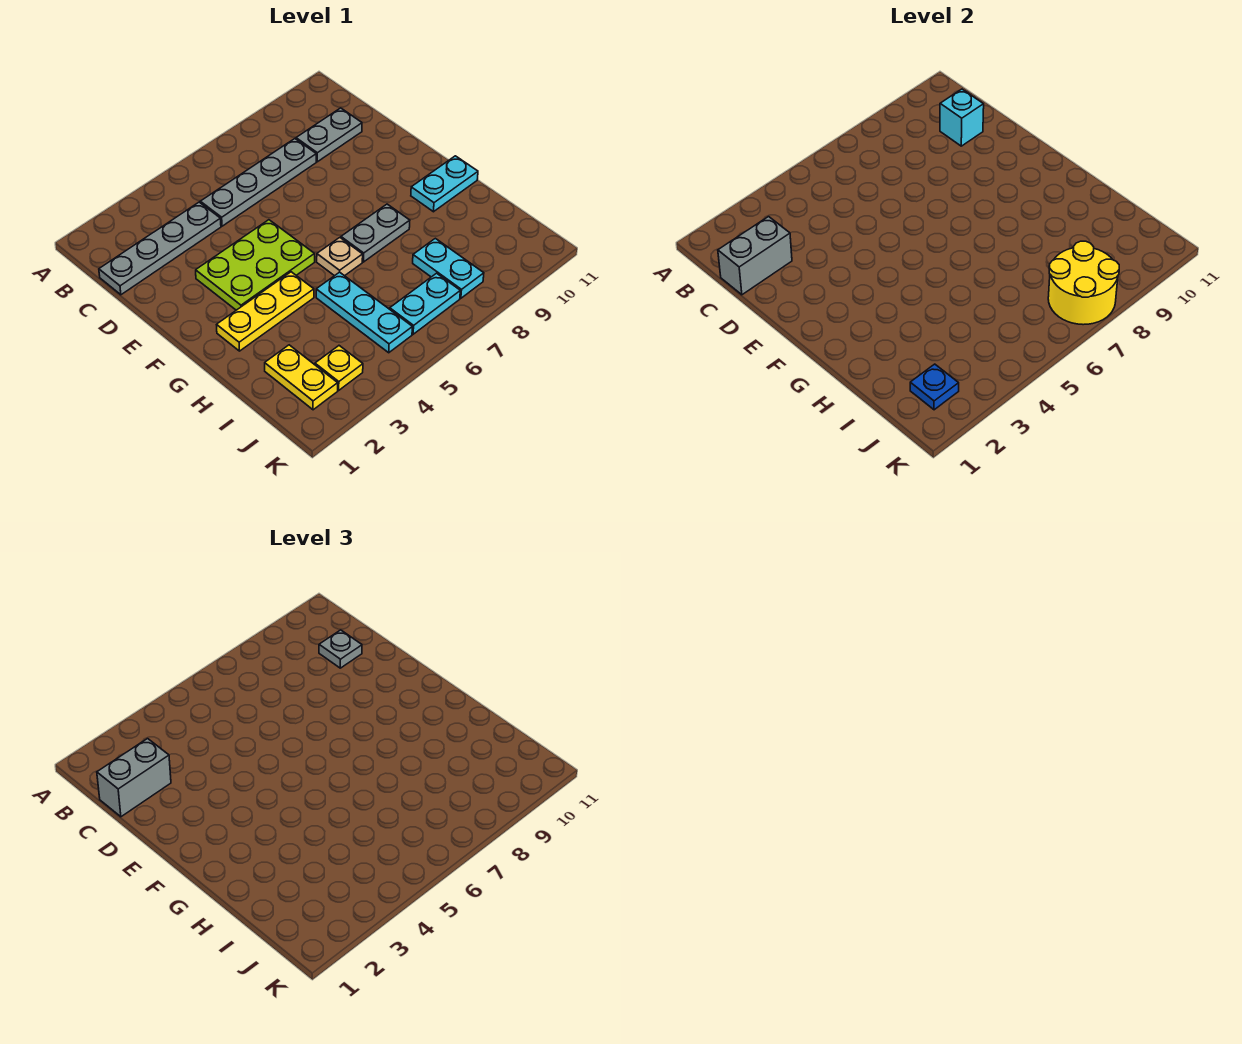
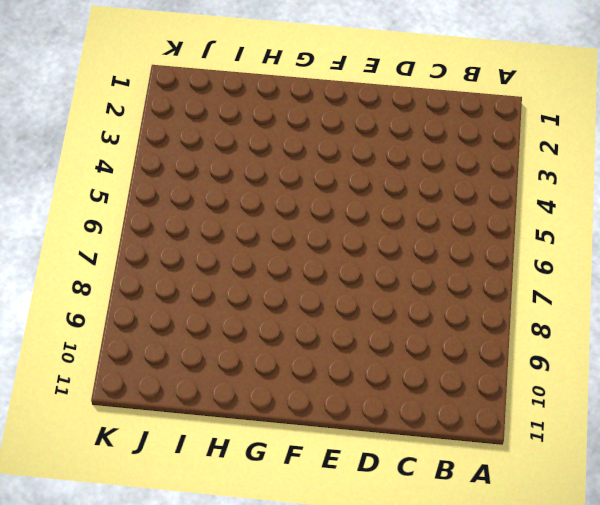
none -> grey plate C1:C4 level 1
none -> grey plate C5:C8 level 1
none -> grey plate C9:C10 level 1

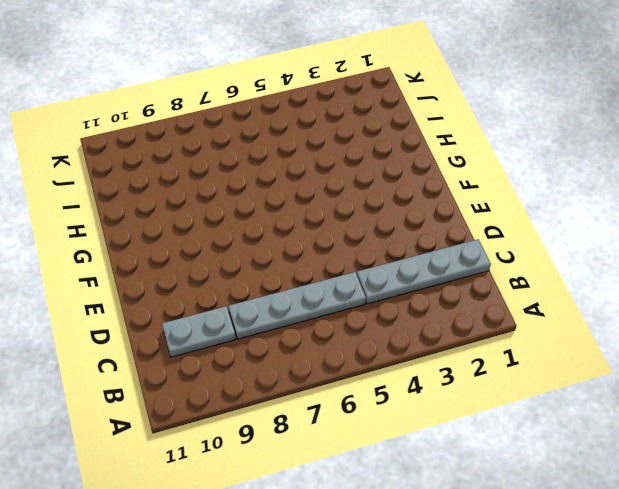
none -> lime plate E3:F5 level 1
none -> yellow plate G2:G4 level 1
none -> tan plate G6 level 1

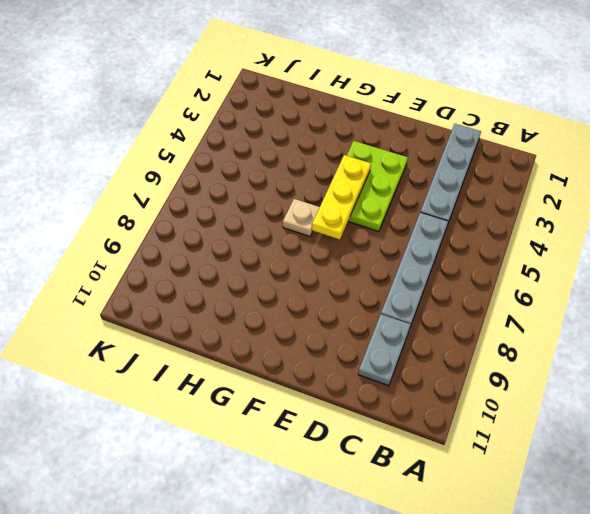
yellow plate F4:F6 level 2 -> yellow plate G2:G4 level 1
none -> grey plate G7:G8 level 1
none -> cyan plate G10:G11 level 1
none -> cyan plate H5:J5 level 1

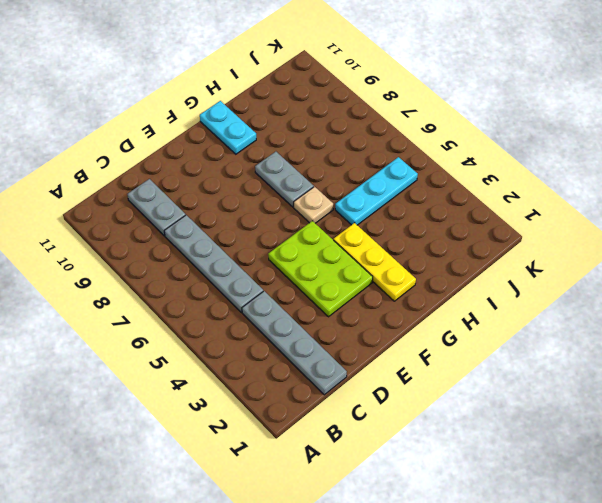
none -> yellow plate I2:J2 level 1
none -> cyan plate I8:J8 level 1
none -> yellow plate J3 level 1

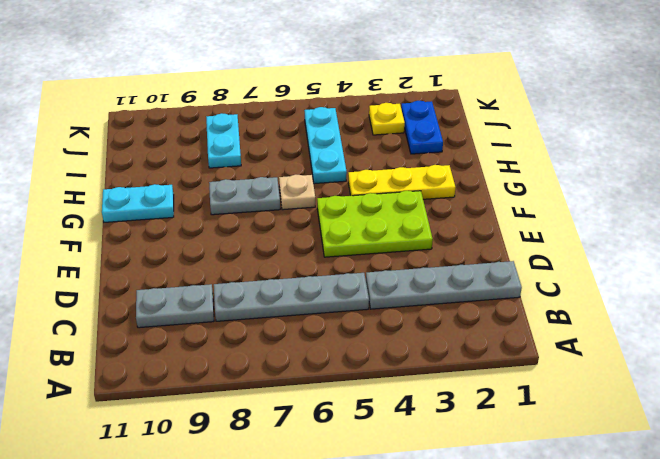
blue plate I2:J2 level 1 -> yellow plate I2:J2 level 1
none -> cyan plate J6:J7 level 1
none -> grey brick C1:C2 level 2
none -> cyan brick C10 level 2

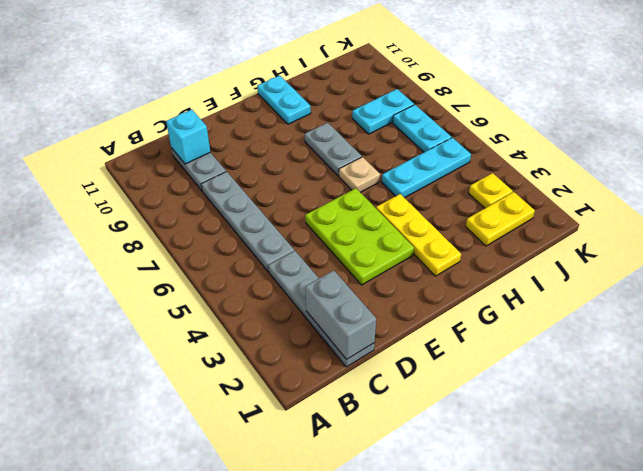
none -> blue plate J2 level 2
none -> yellow round brick J7:K8 level 2
none -> grey brick C1:C2 level 3

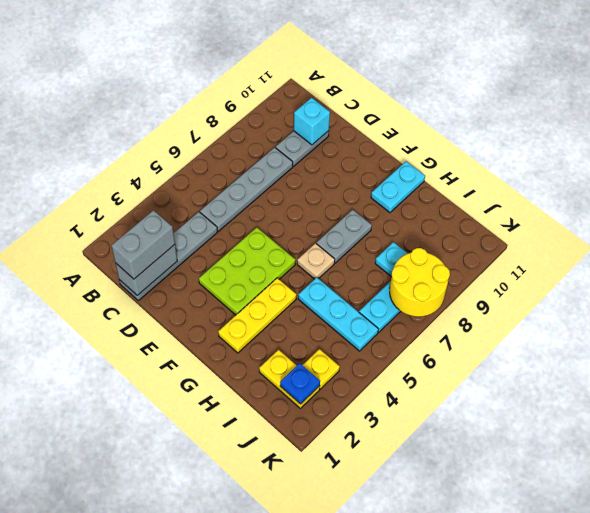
none -> grey plate C10 level 3

